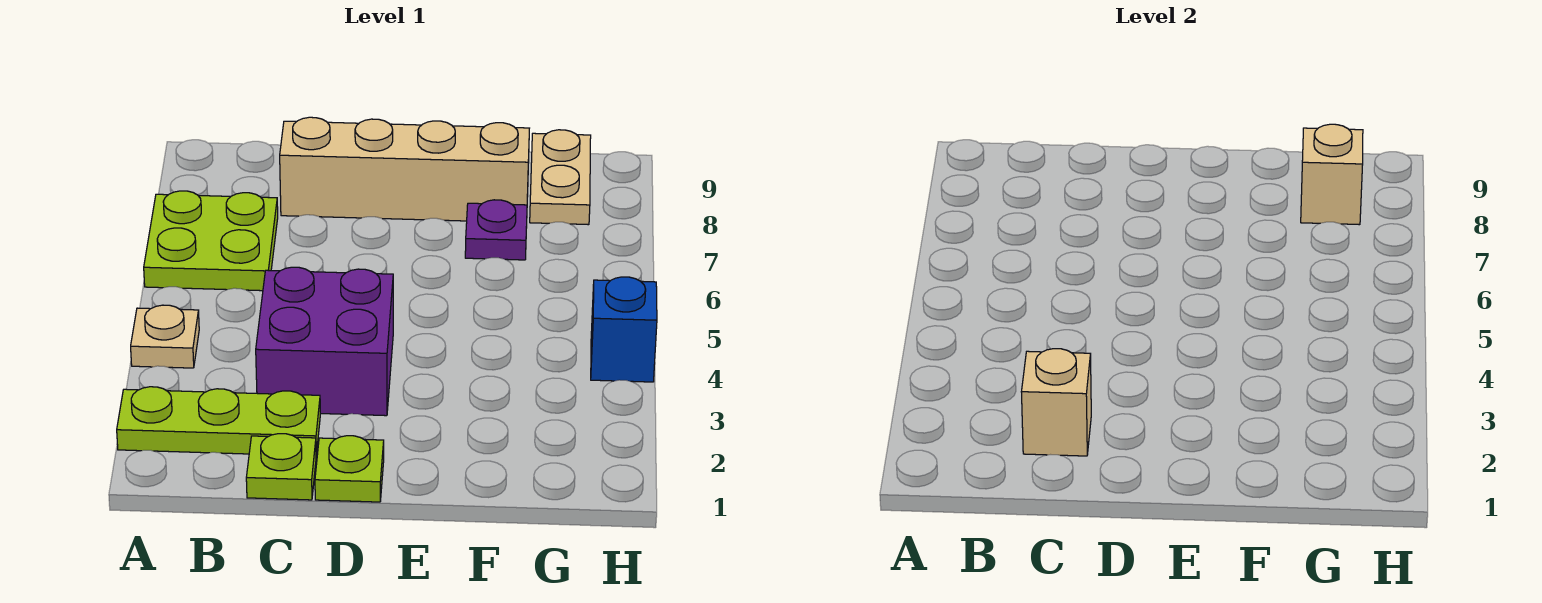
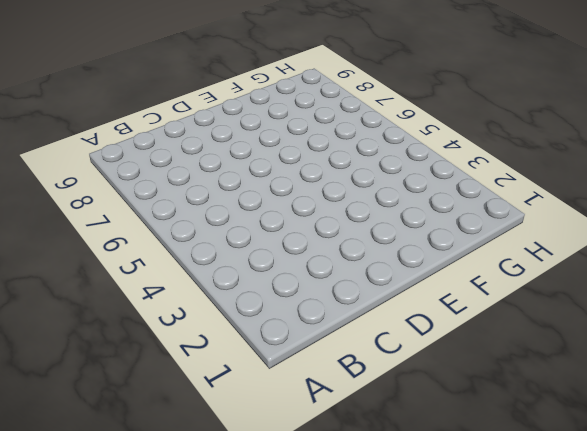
none -> lime plate A2:C2 level 1
none -> tan plate A4 level 1
none -> lime plate A6:B7 level 1

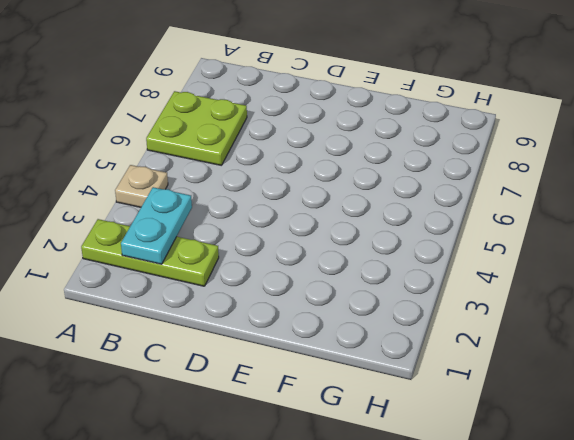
cyan plate B2:B3 level 2 -> none
none -> lime plate C1 level 1
none -> purple brick C3:D4 level 1
none -> tan brick C8:F8 level 1

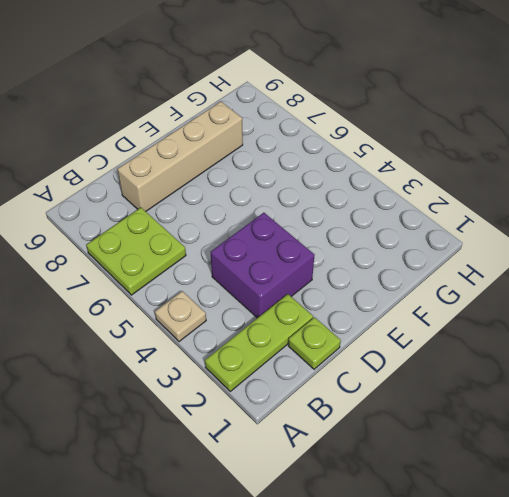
none -> lime plate D1 level 1
none -> purple plate F7 level 1
none -> tan plate G8:G9 level 1

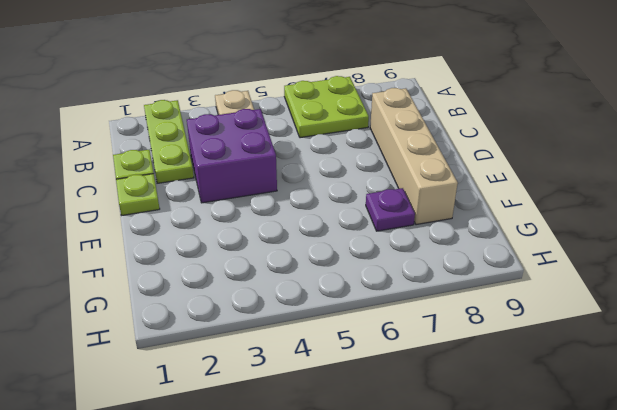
none -> tan plate G8:G9 level 1
none -> blue brick H4 level 1
none -> tan brick C2 level 2

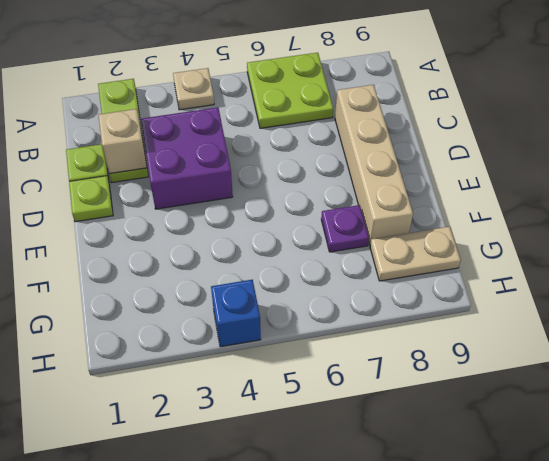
none -> tan brick G8 level 2

